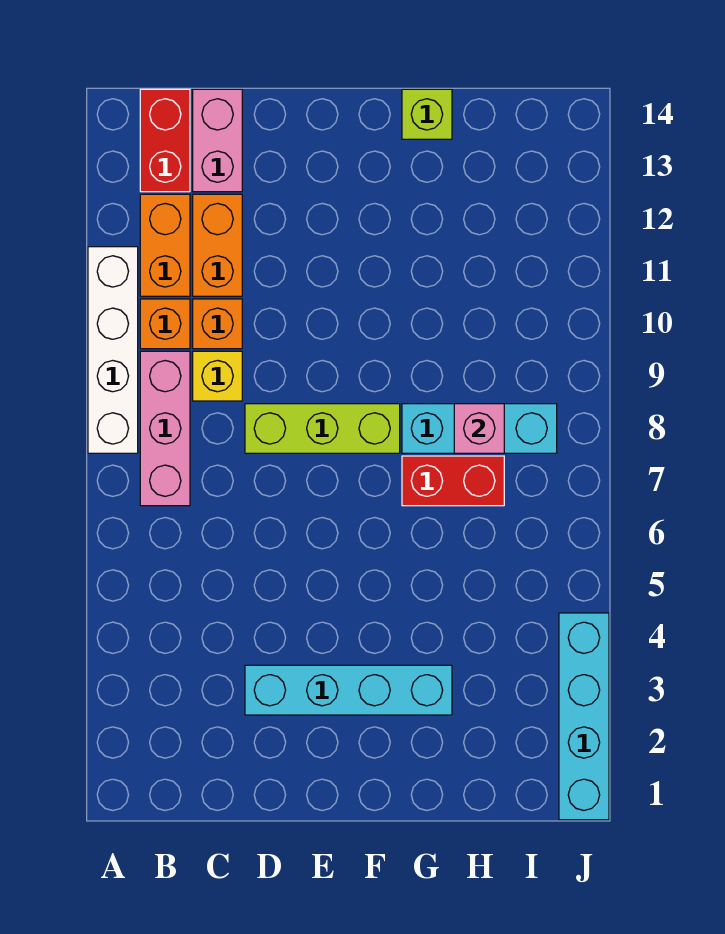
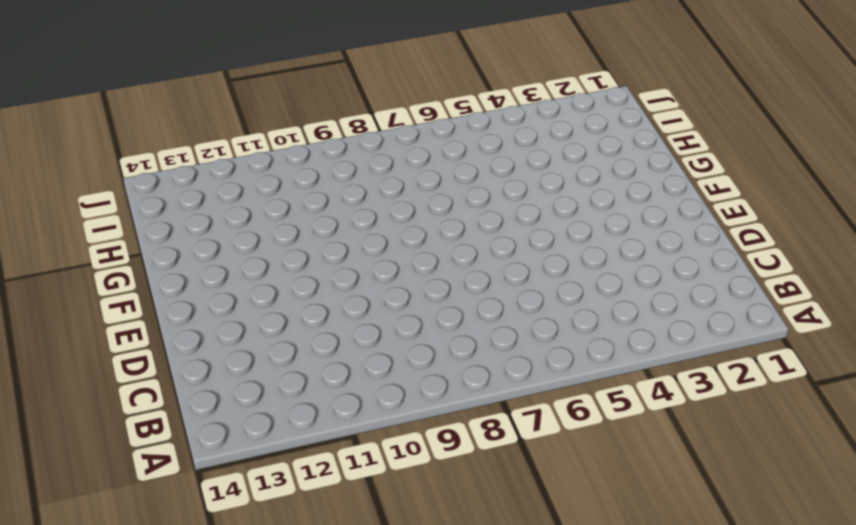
none -> white brick A8:A11 level 1
none -> pink brick B7:B9 level 1
none -> orange brick B10 level 1

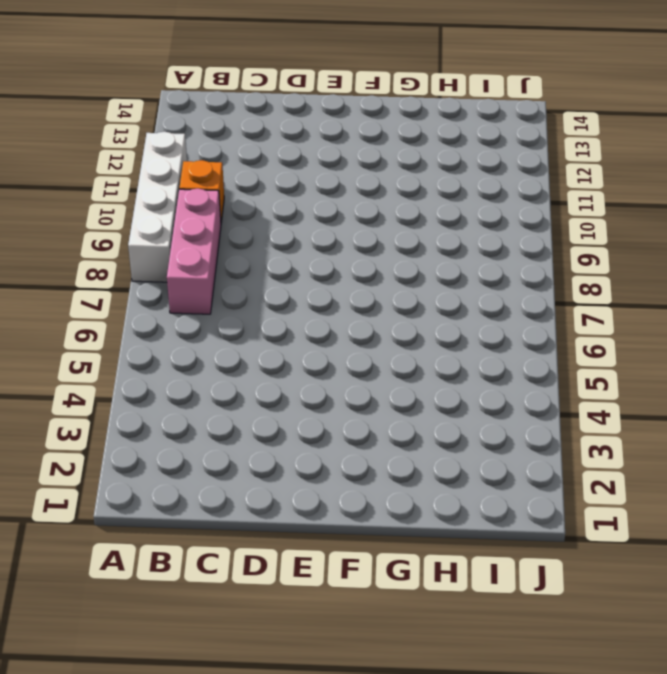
none -> orange brick B11:B12 level 1
none -> red brick B13:B14 level 1
none -> yellow brick C9 level 1

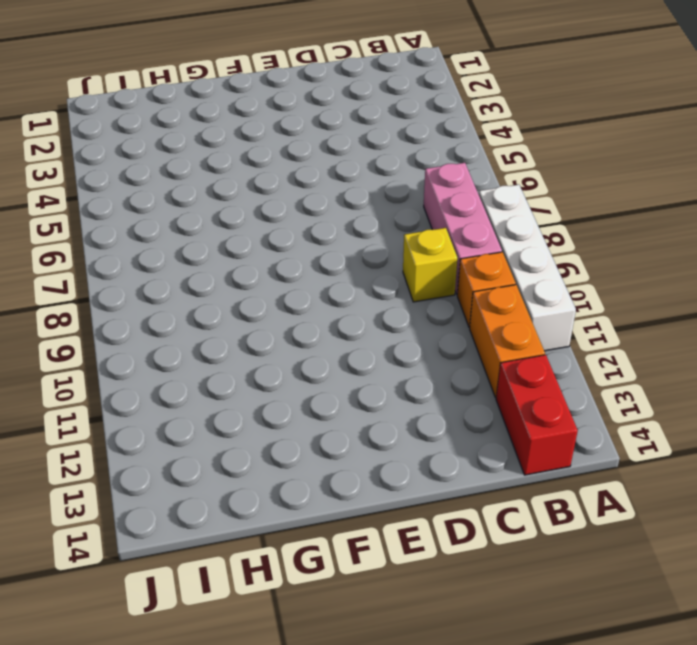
none -> orange brick C10 level 1
none -> orange brick C11:C12 level 1
none -> pink brick C13:C14 level 1

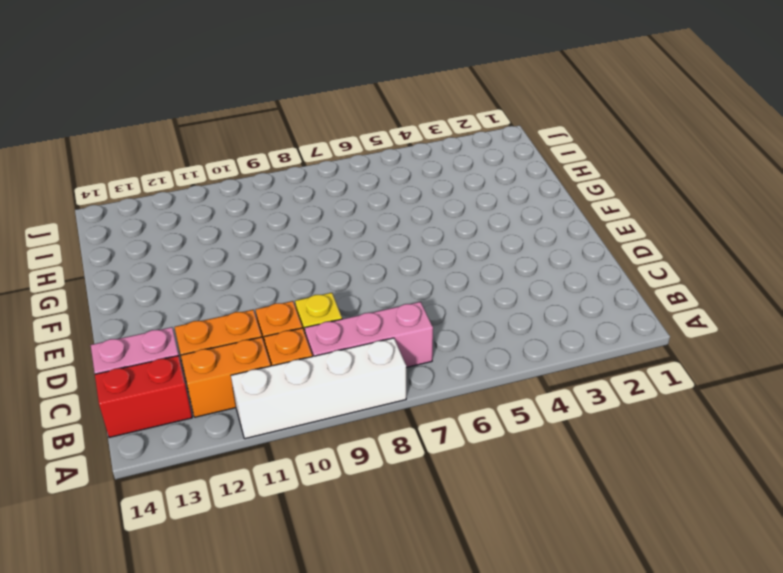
none -> cyan brick D3:G3 level 1
none -> lime brick D8:F8 level 1
none -> red brick G7:H7 level 1

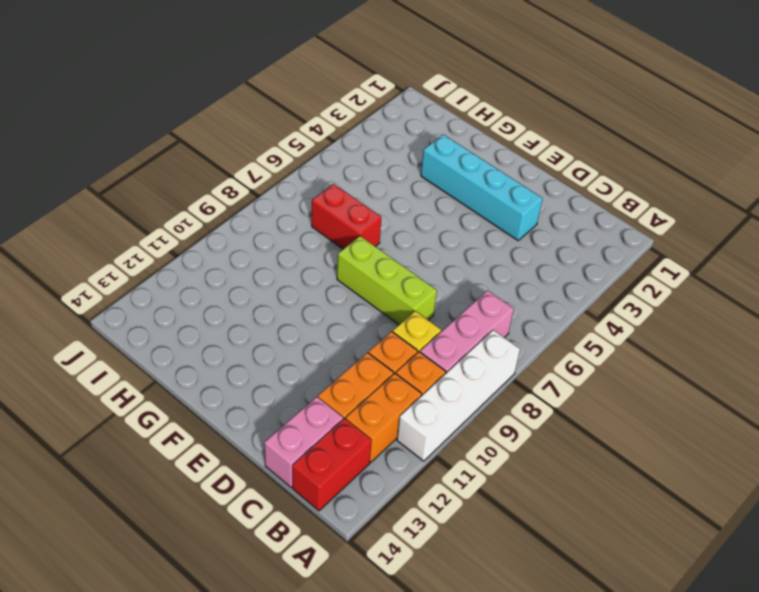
none -> cyan brick G8:I8 level 1
none -> lime brick G14 level 1
none -> cyan brick J1:J4 level 1

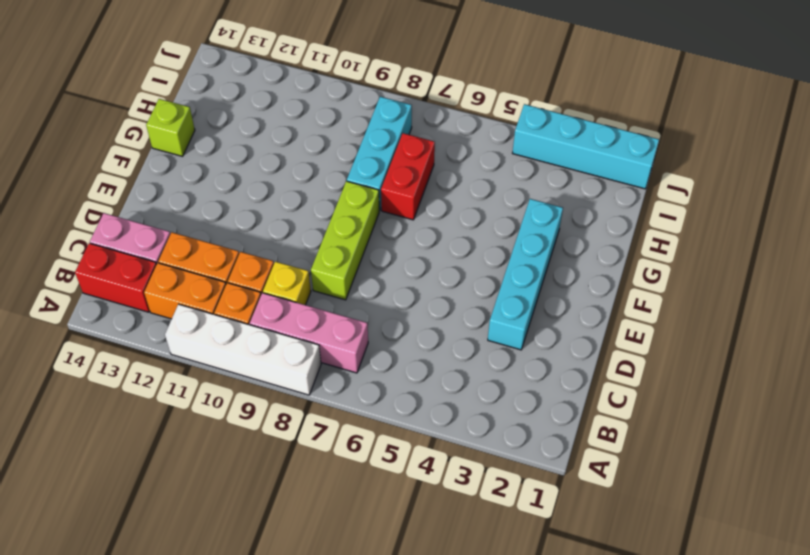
none -> pink brick H8 level 2

